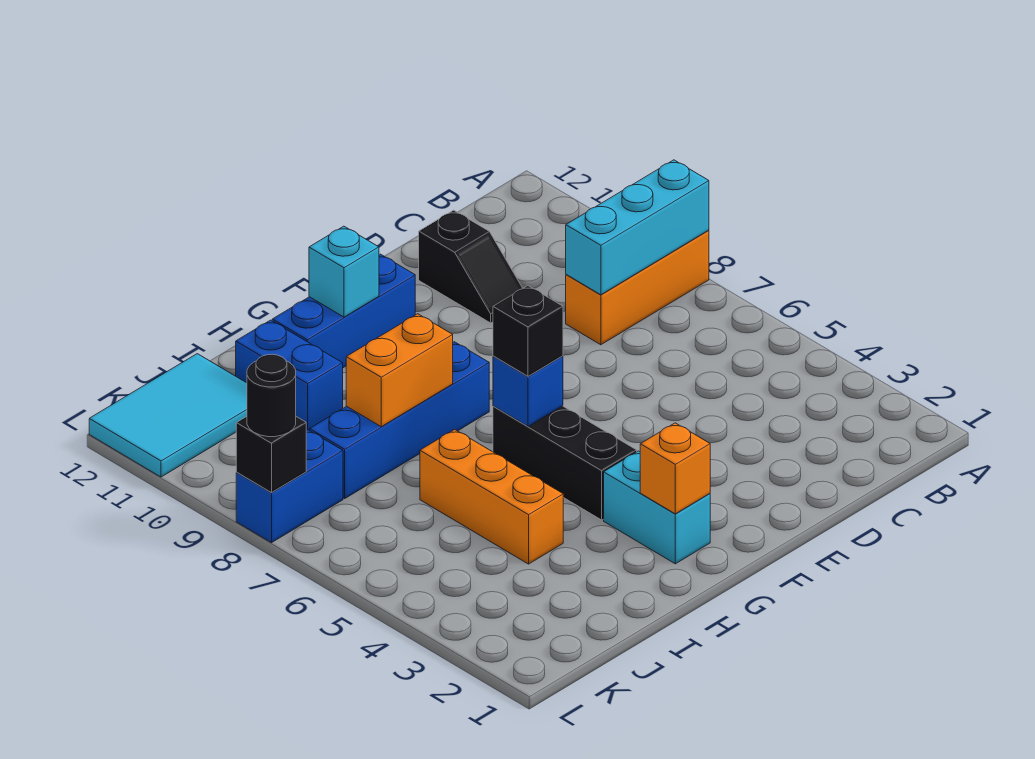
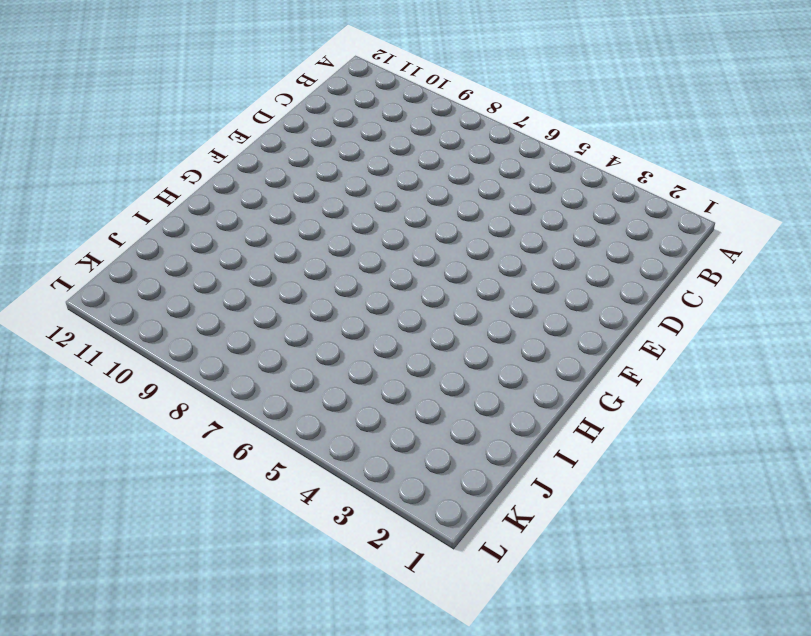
none -> orange brick A8:C8 level 1
none -> black slope D10:D11 level 1 top 11
none -> blue brick F11:H11 level 1

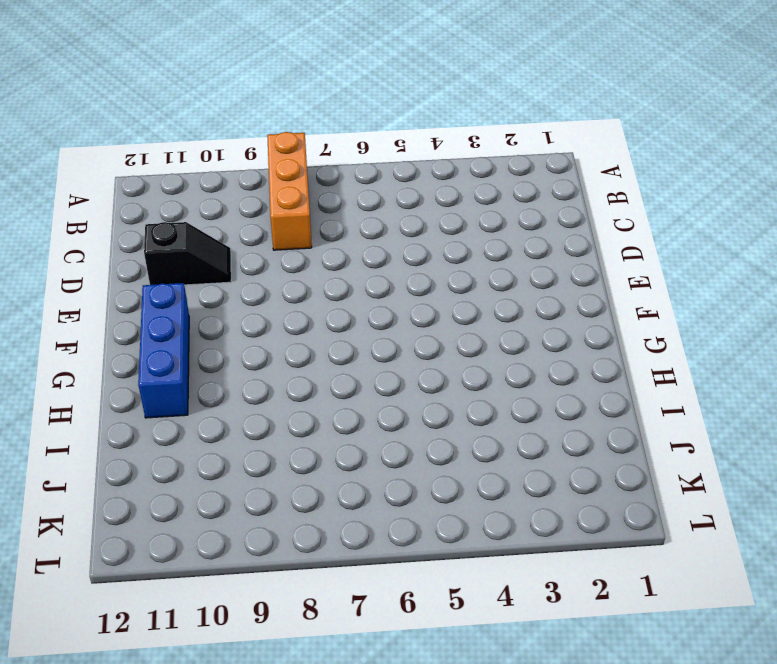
none -> cyan brick G2:G3 level 1
none -> black brick G4:G6 level 1
none -> blue brick G8:J8 level 1

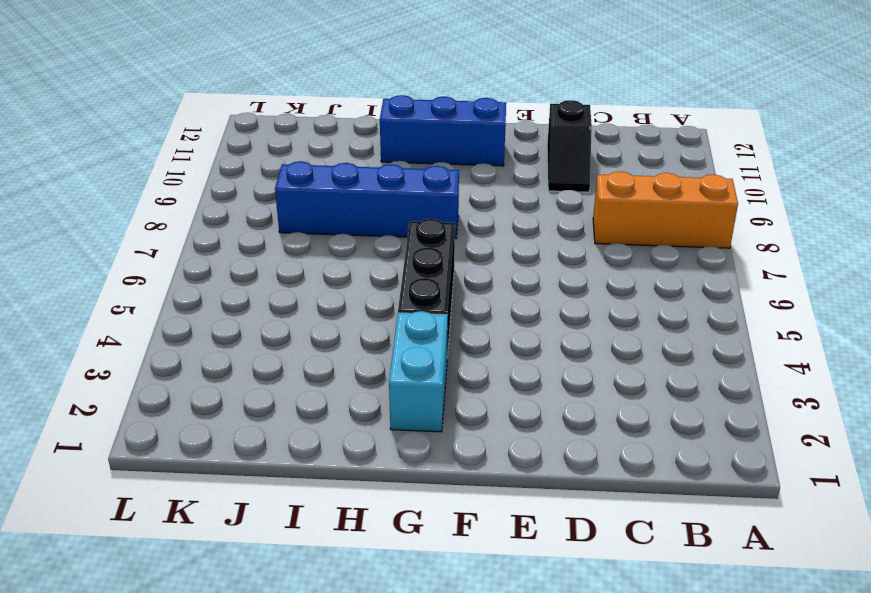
none -> orange brick I4:I6 level 1
none -> blue brick I10:I11 level 1
none -> cyan tile J11:L12 level 1

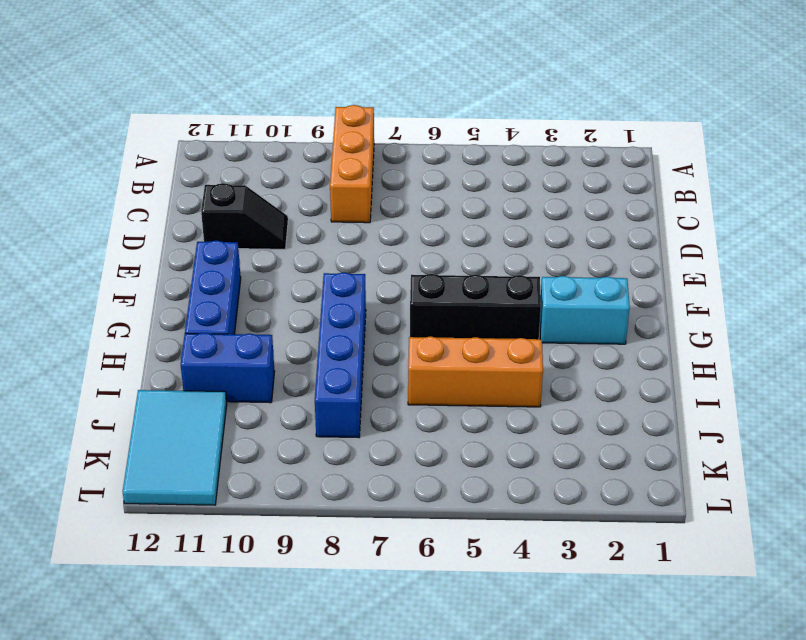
none -> blue brick K8:L8 level 1
none -> cyan brick A8:C8 level 2
none -> orange brick G2 level 2

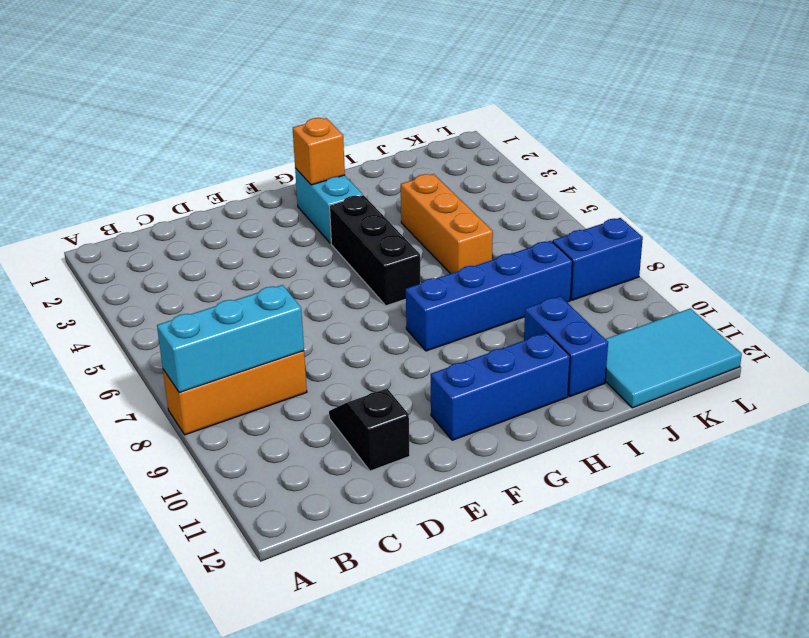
none -> blue brick G6 level 2
none -> cyan brick G11 level 2
none -> orange brick H8:I8 level 2

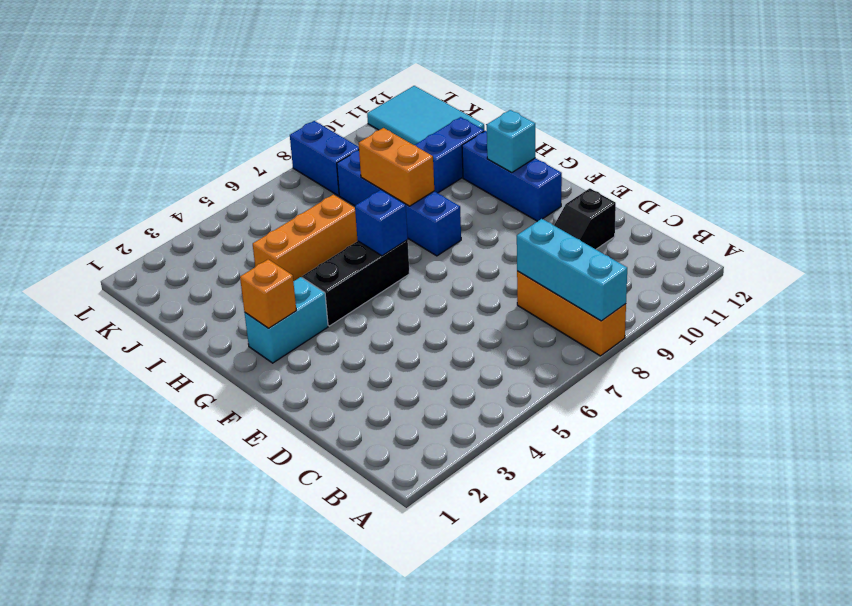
none -> black brick L8 level 2
none -> black brick G6 level 3
none -> black round brick L8 level 3

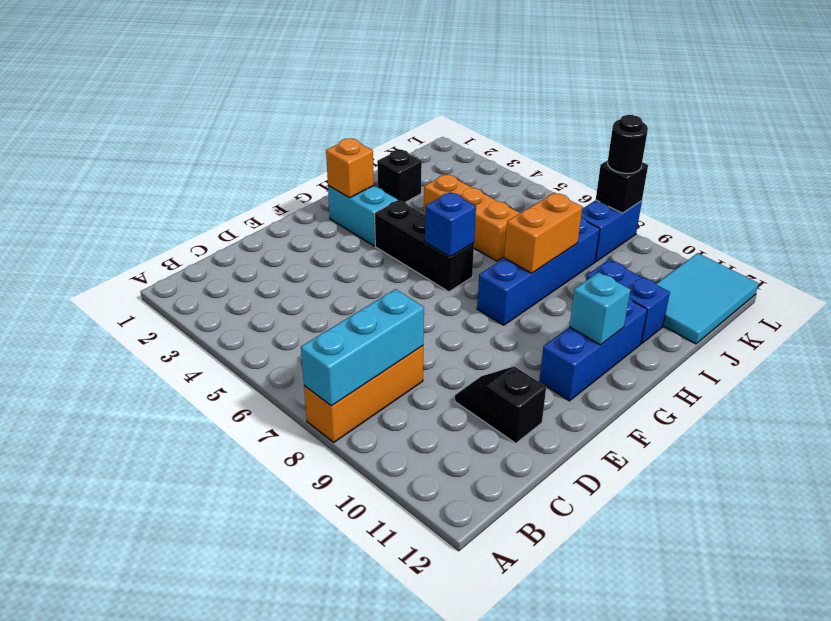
black brick I2 level 1 -> black brick G6 level 3

